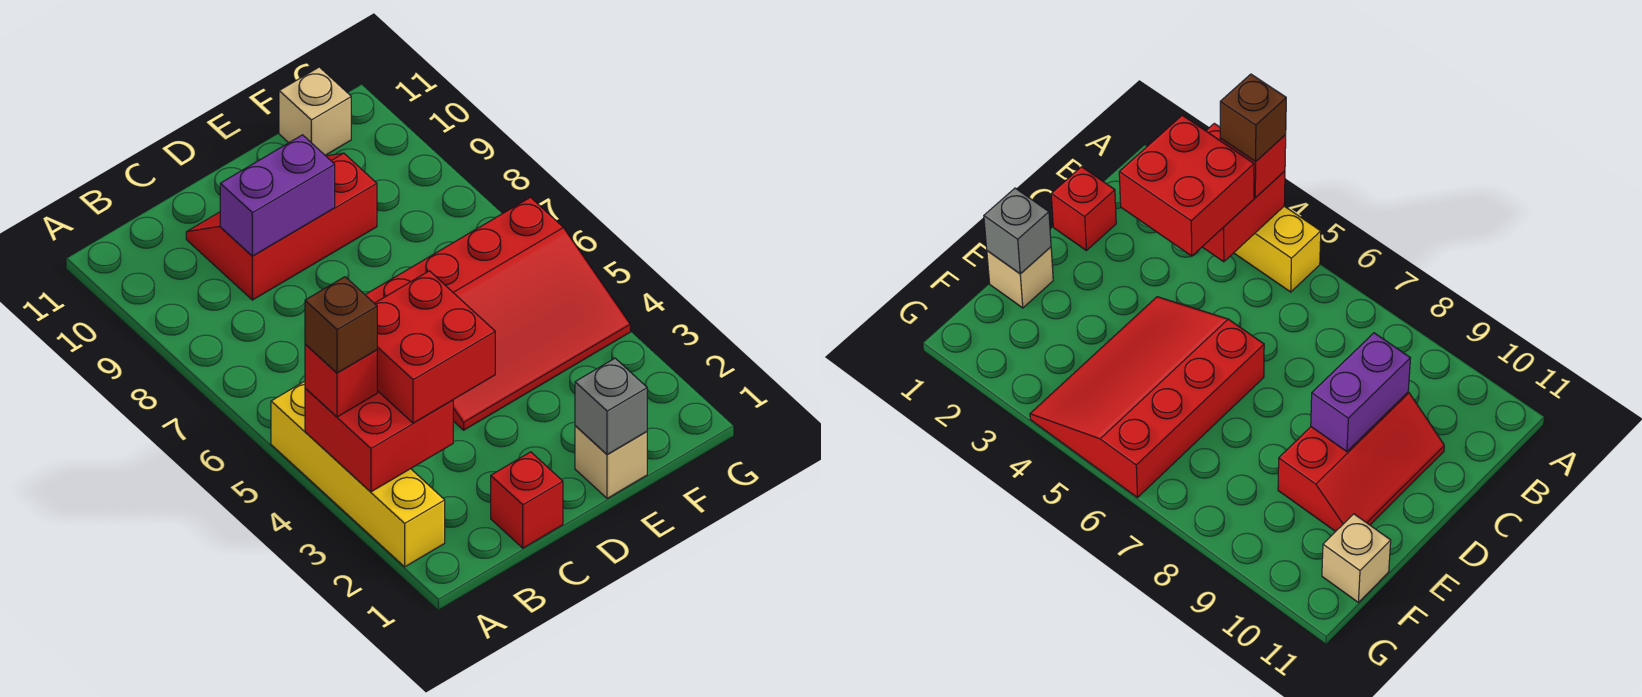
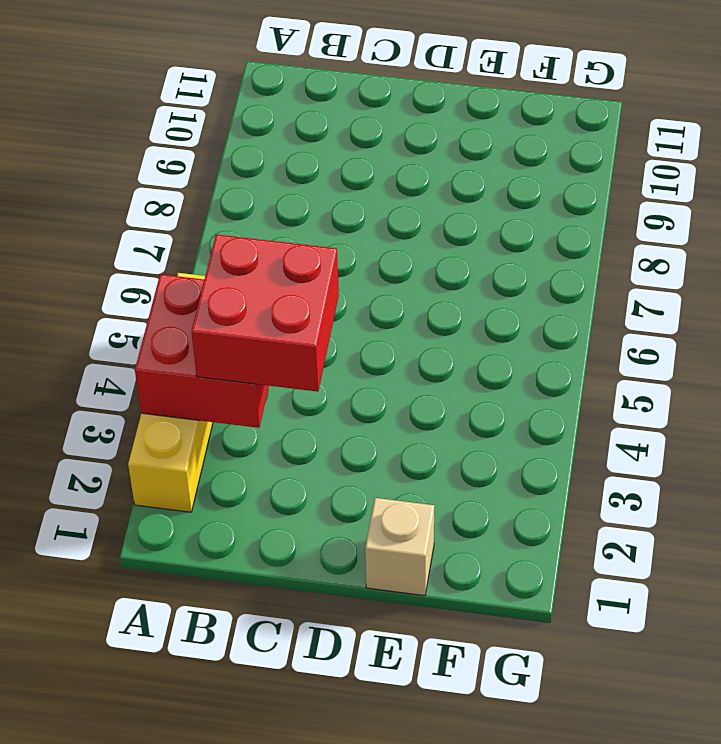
none -> red brick C1 level 1
none -> red slope C9:E10 level 1 top 9
none -> red slope D4:G6 level 1 top 6

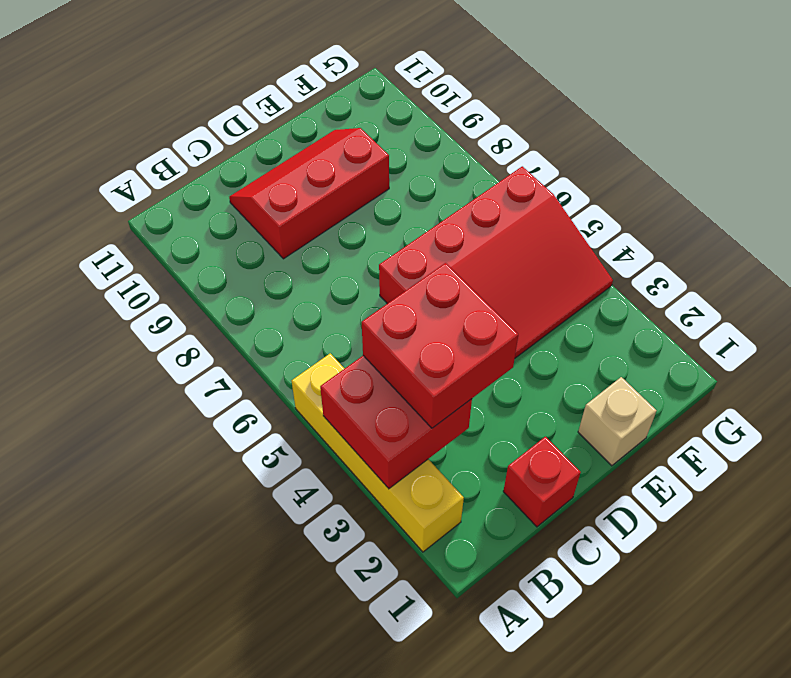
none -> tan brick F11 level 1
none -> purple brick C9:D9 level 2
none -> grey brick E1 level 2

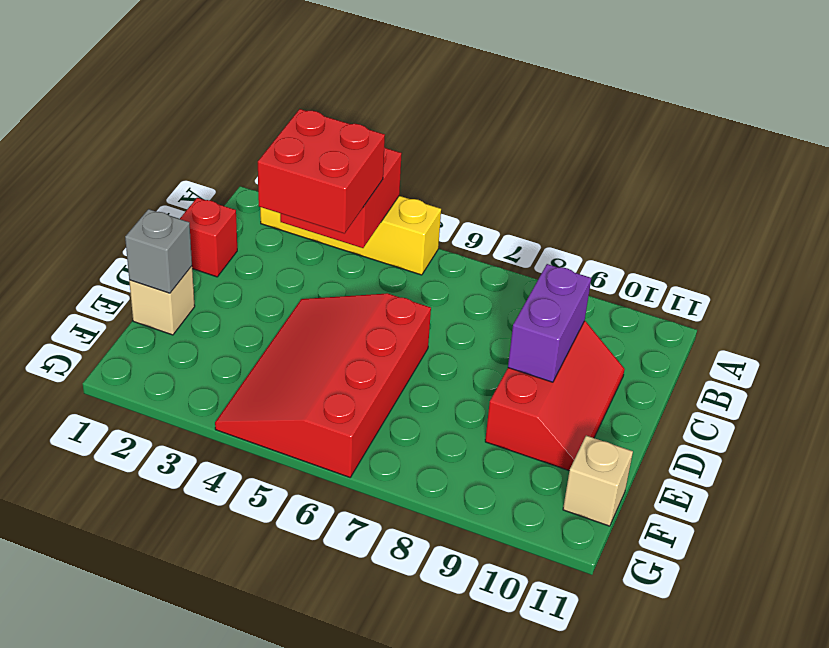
none -> red brick A4 level 3
none -> brown brick A4 level 4

